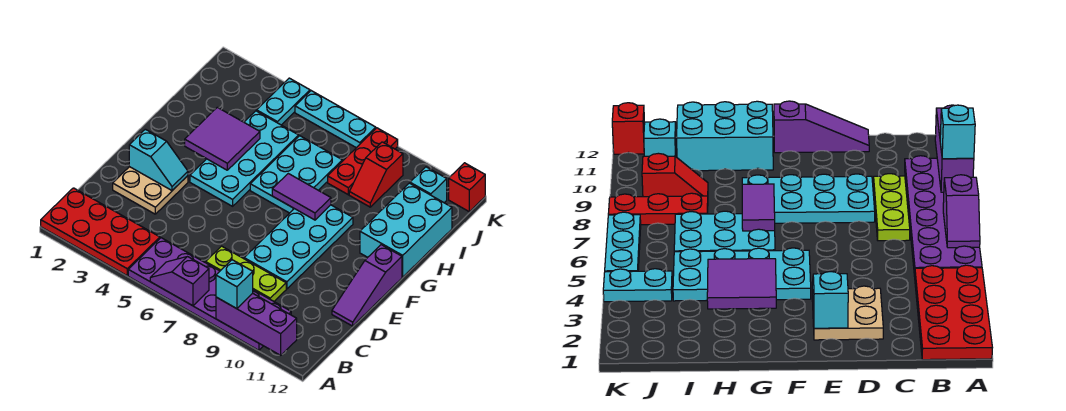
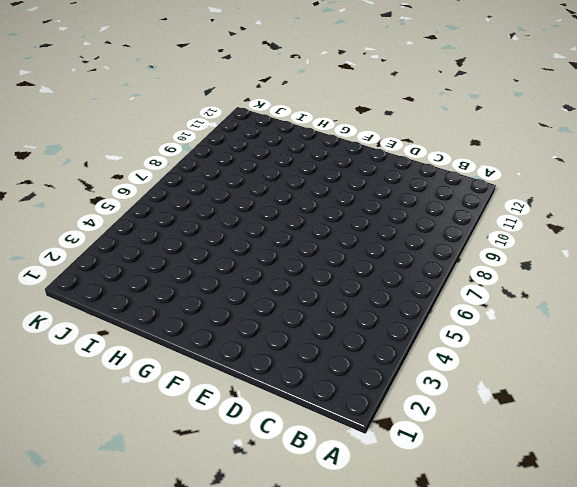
none -> red plate A1:B4 level 1
none -> purple plate A5:B10 level 1
none -> lime plate C7:C9 level 1

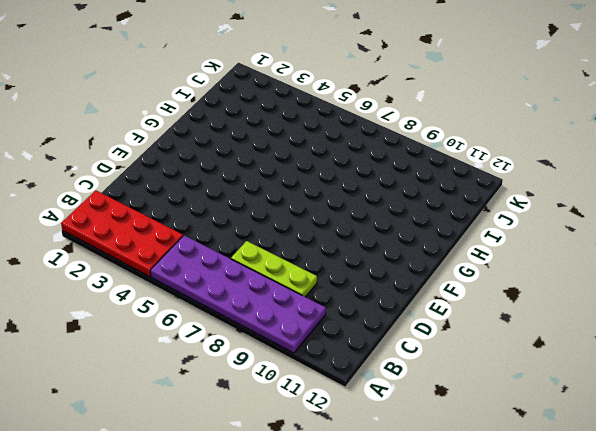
none -> tan plate D2:E3 level 1
none -> cyan plate D8:G9 level 1
none -> purple slope D12:F12 level 1 top F

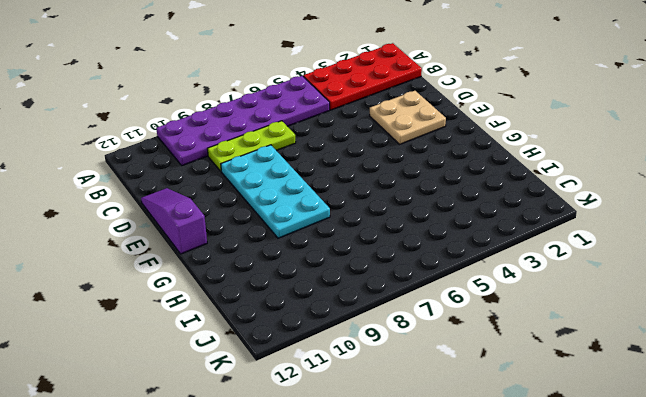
none -> cyan plate F4:I5 level 1
none -> cyan plate G6:I7 level 1
none -> cyan brick G11:I12 level 1

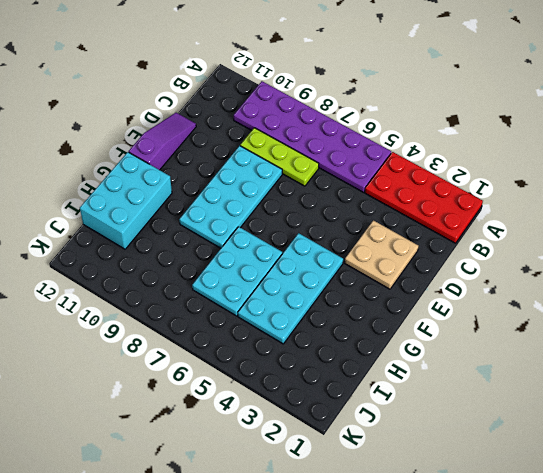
none -> red plate I8:K8 level 1
none -> red slope I9:J9 level 1 top J
none -> cyan plate J4:K4 level 1

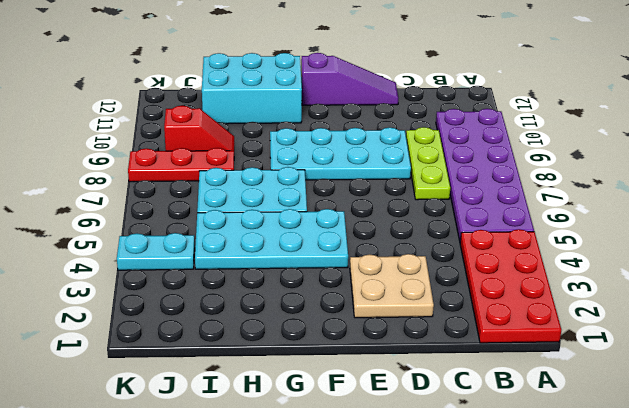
none -> cyan brick J11 level 1
none -> cyan plate K5:K7 level 1
none -> red brick K12 level 1

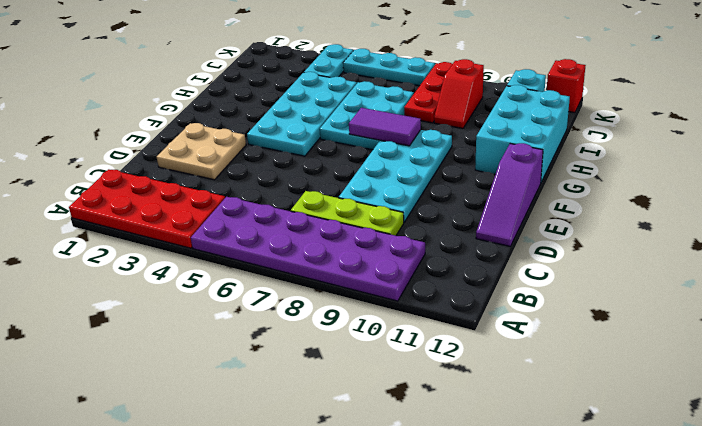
none -> purple slope A6:A7 level 2 top 7
none -> purple brick A9:A11 level 2
none -> cyan slope E2:E3 level 2 top 2

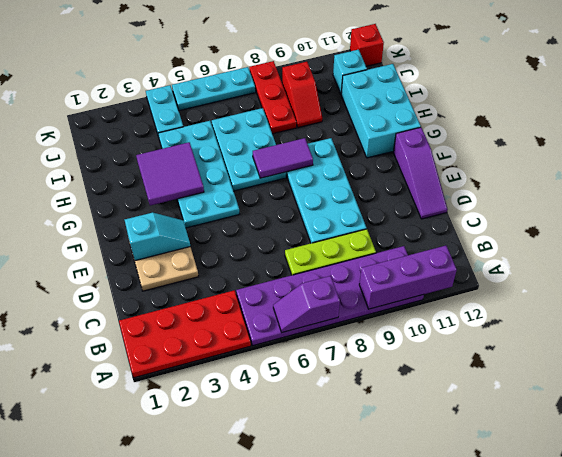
none -> cyan brick A9 level 3

